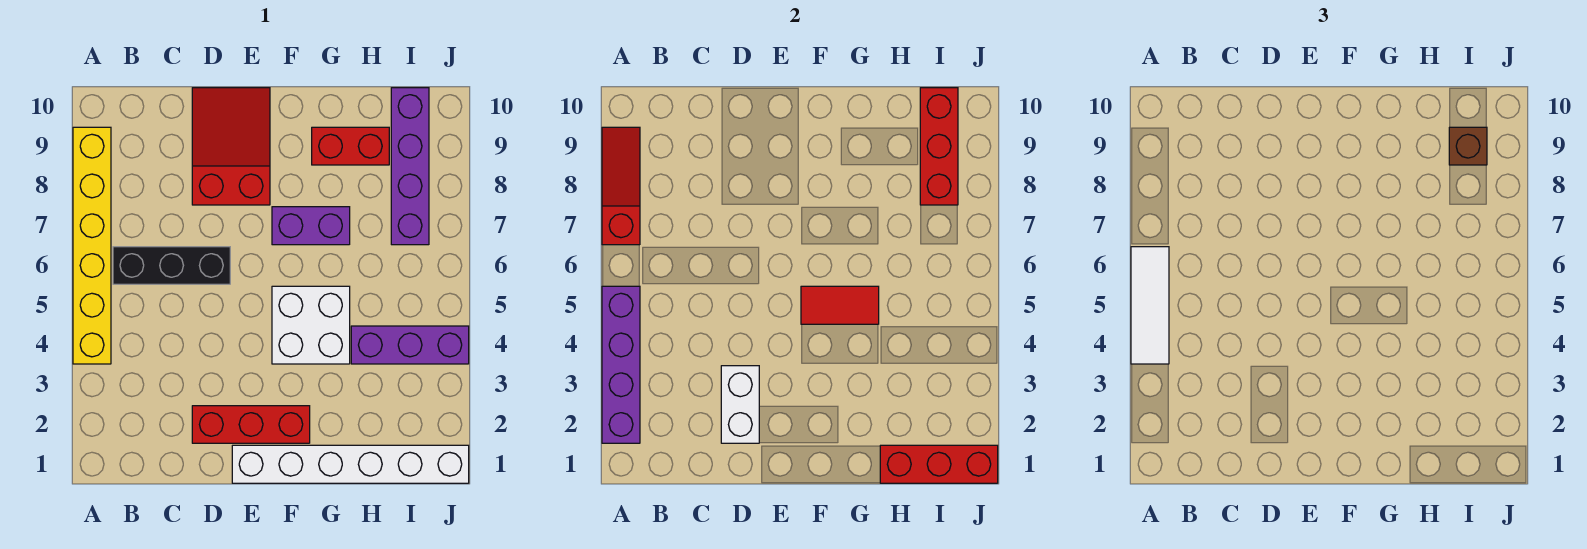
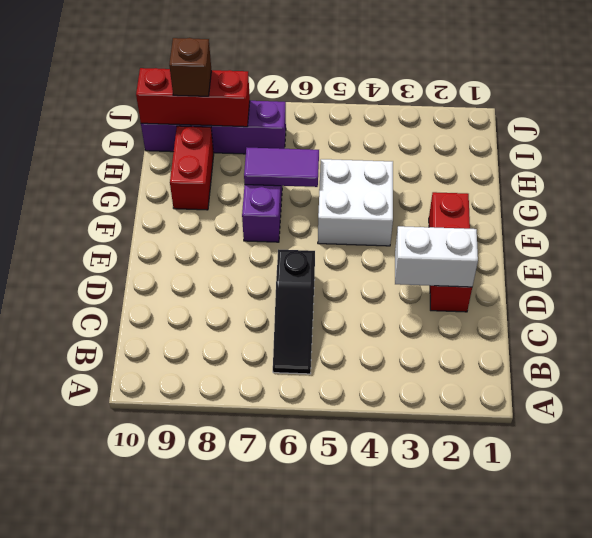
black slope B6:D6 level 1 top D -> black brick B6:D6 level 1
purple tile G6:G7 level 2 -> none
none -> yellow brick A4:A9 level 1
none -> red slope D8:E10 level 1 top 8
none -> white brick E1:J1 level 1

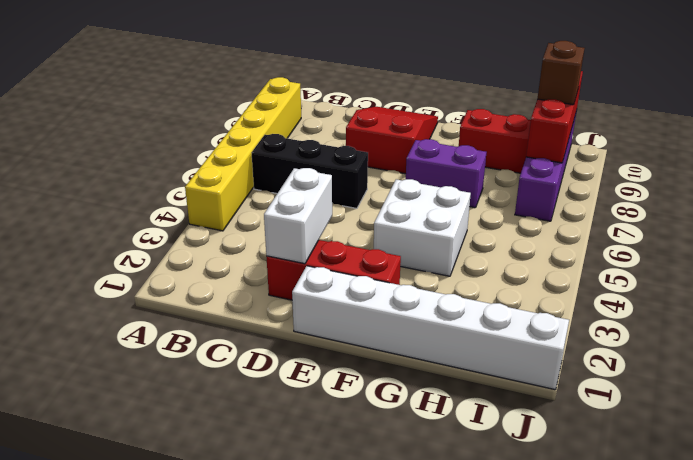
none -> purple brick H4:J4 level 1
none -> purple brick A2:A5 level 2
none -> red slope A7:A9 level 2 top 7

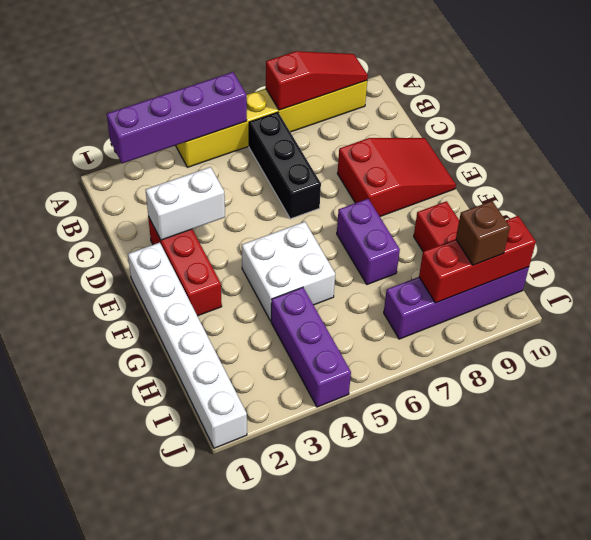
none -> red tile F5:G5 level 2
none -> red brick H1:J1 level 2
none -> white tile A4:A6 level 3

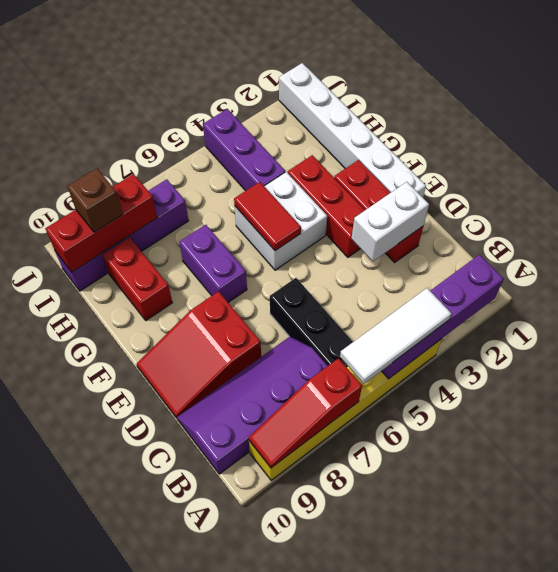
purple slope B7:C10 level 1 top B -> none
red brick E3:G3 level 1 -> red brick H1:J1 level 2

